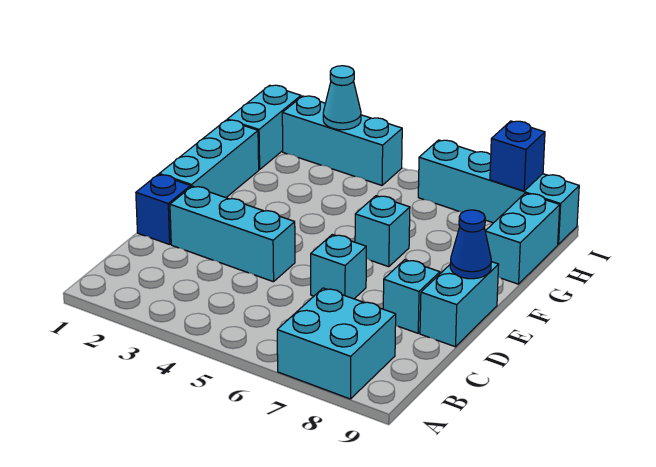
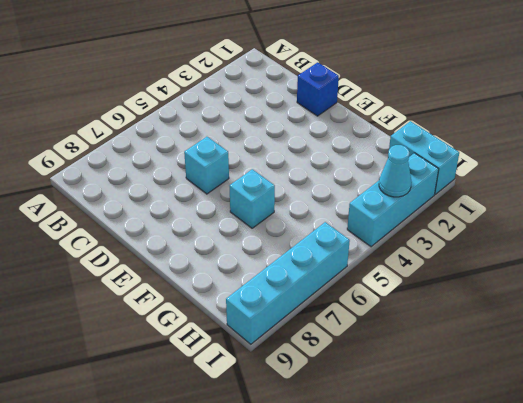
none -> cyan brick A7:B8 level 1
none -> cyan brick D2:D4 level 1
none -> cyan brick D8 level 1

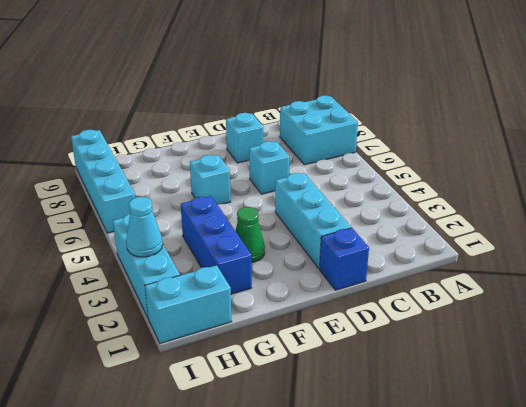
green cone F3 level 1 -> none
blue brick G2:G4 level 1 -> none
none -> cyan brick D9:E9 level 1
none -> cyan brick E1:G1 level 1
none -> cyan brick G9:H9 level 1

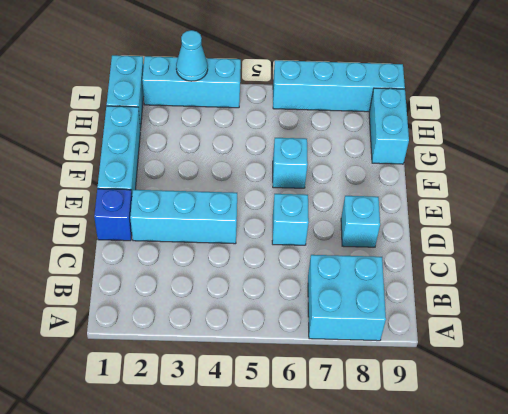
none -> cyan brick D9:E9 level 1
none -> blue cone E9 level 2
none -> blue brick I8 level 2

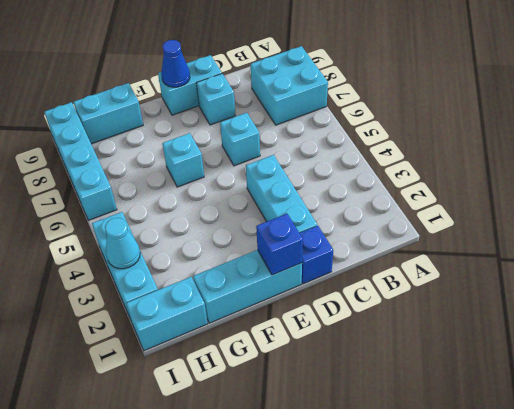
blue brick E1 level 2 -> blue brick I8 level 2

